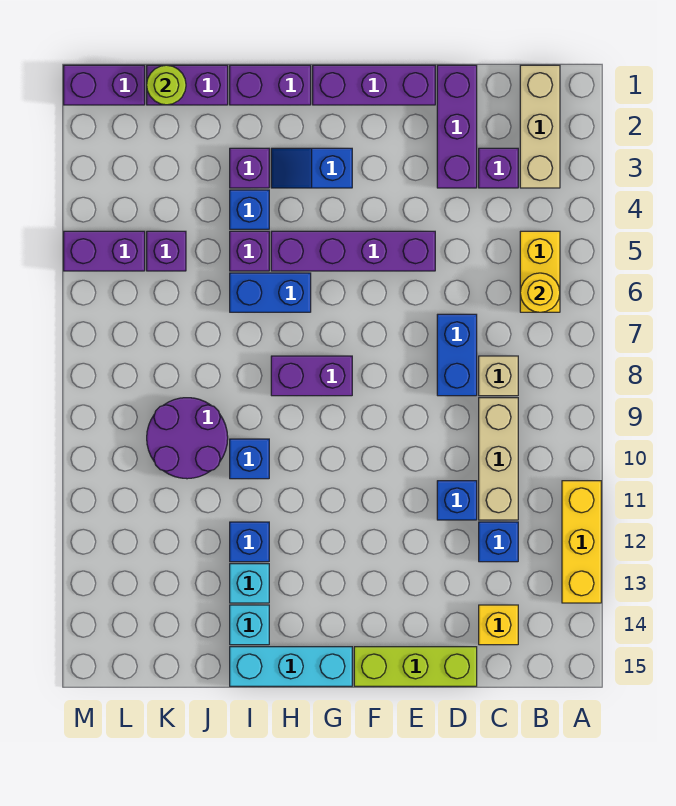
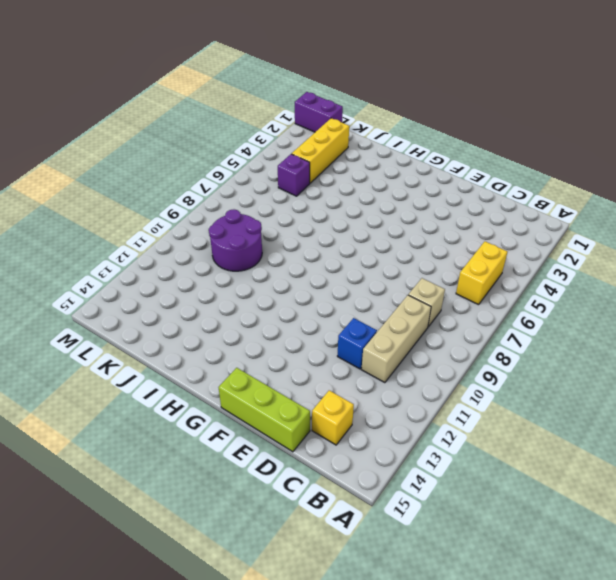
yellow brick K2:K4 level 1 -> yellow brick A11:A13 level 1
none -> tan brick B1:B3 level 1
none -> purple brick C3 level 1
none -> blue brick C12 level 1
none -> purple brick D1:D3 level 1

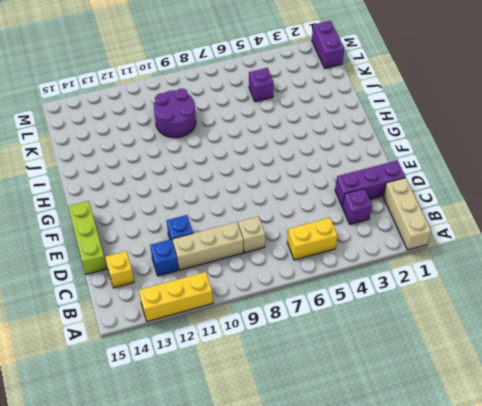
tan brick A1:C1 level 1 -> tan brick B1:B3 level 1
none -> blue brick D7:D8 level 1
none -> purple brick E1:G1 level 1
none -> purple brick E5:H5 level 1
none -> blue slope G3:H3 level 1 top G

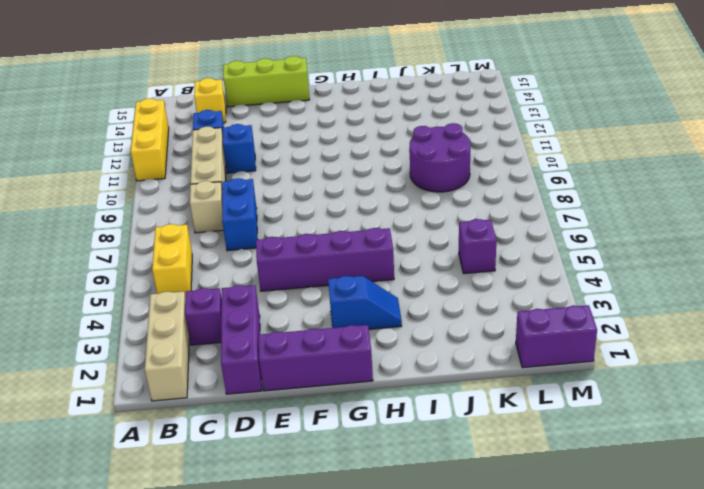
none -> purple brick G8:H8 level 1
none -> cyan brick G15:I15 level 1
none -> purple brick H1:I1 level 1
none -> blue brick H6:I6 level 1

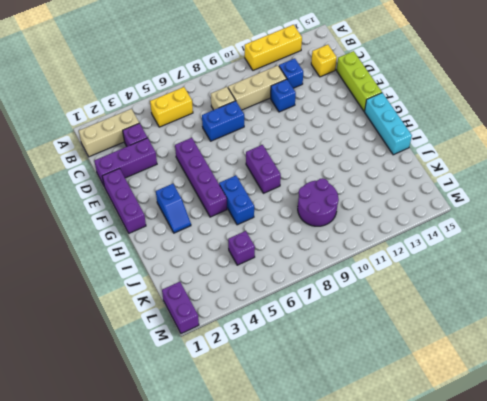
none -> purple brick H1:I1 level 1
none -> purple brick I3 level 1
none -> blue brick I4 level 1
none -> purple brick I5 level 1

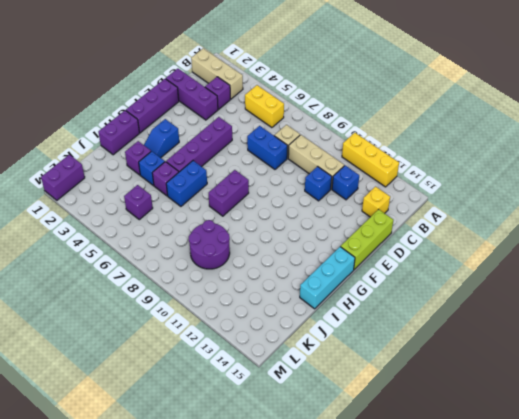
none -> blue brick I10 level 1
none -> blue brick I12 level 1
none -> cyan brick I13 level 1
none -> cyan brick I14 level 1

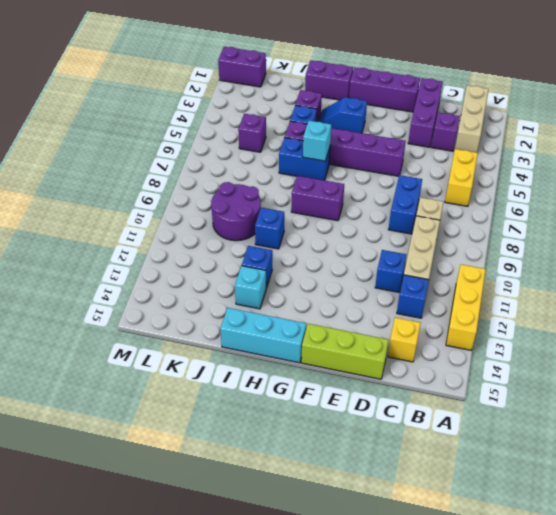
cyan brick H6 level 2 -> cyan brick I14 level 1
none -> purple brick J1:K1 level 1
none -> purple brick L5:M5 level 1
none -> yellow round brick B6 level 2
none -> lime round brick K1 level 2

